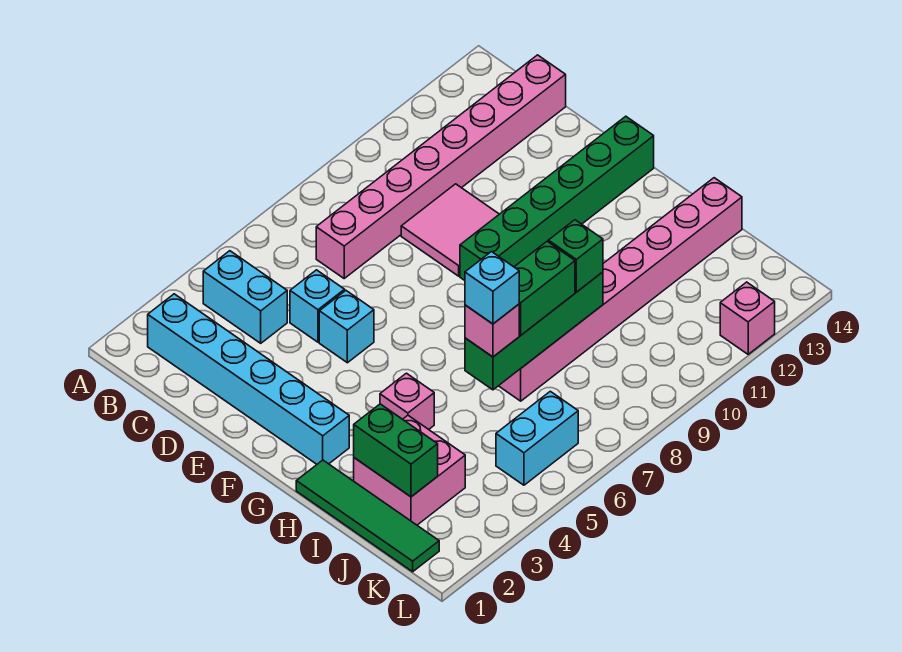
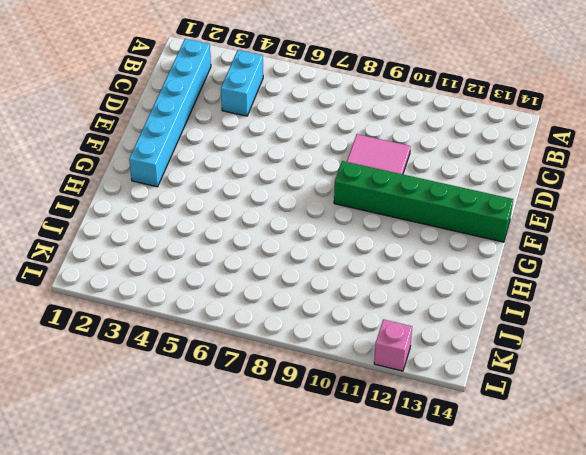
none -> pink brick C7:C14 level 1
none -> cyan brick D5 level 1
none -> cyan brick E5 level 1

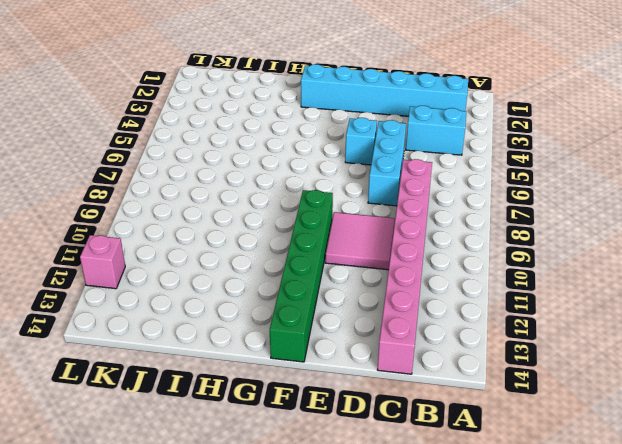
cyan brick D5:D7 level 1 -> cyan brick D5 level 1
none -> green tile H1:K1 level 1
none -> pink brick H4 level 1
none -> pink brick I2:J3 level 1

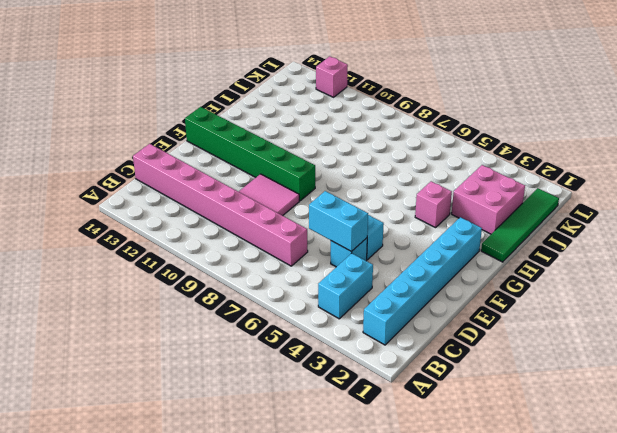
cyan brick D5:D6 level 2 -> cyan brick K5:K6 level 1
none -> pink brick I7:I14 level 1
none -> green brick I2:J2 level 2
none -> green brick I6:I9 level 2

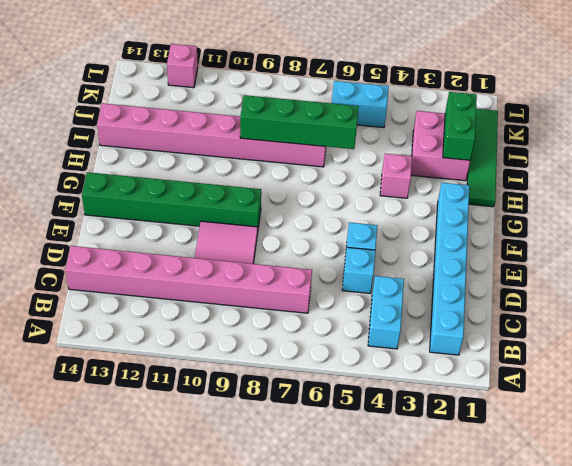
none -> pink brick I6 level 3
none -> green brick I7:I8 level 3
none -> green brick I9 level 3

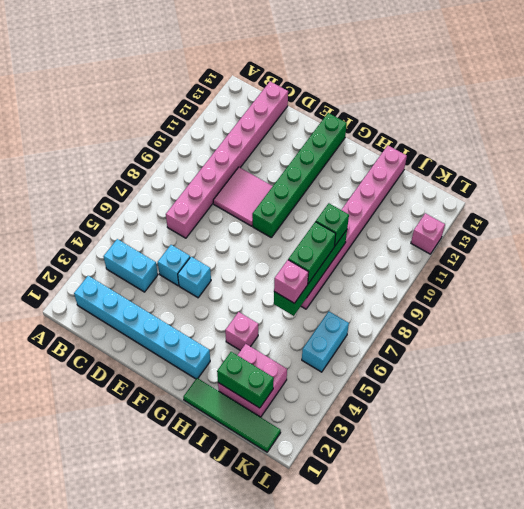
none -> cyan brick I6 level 4

